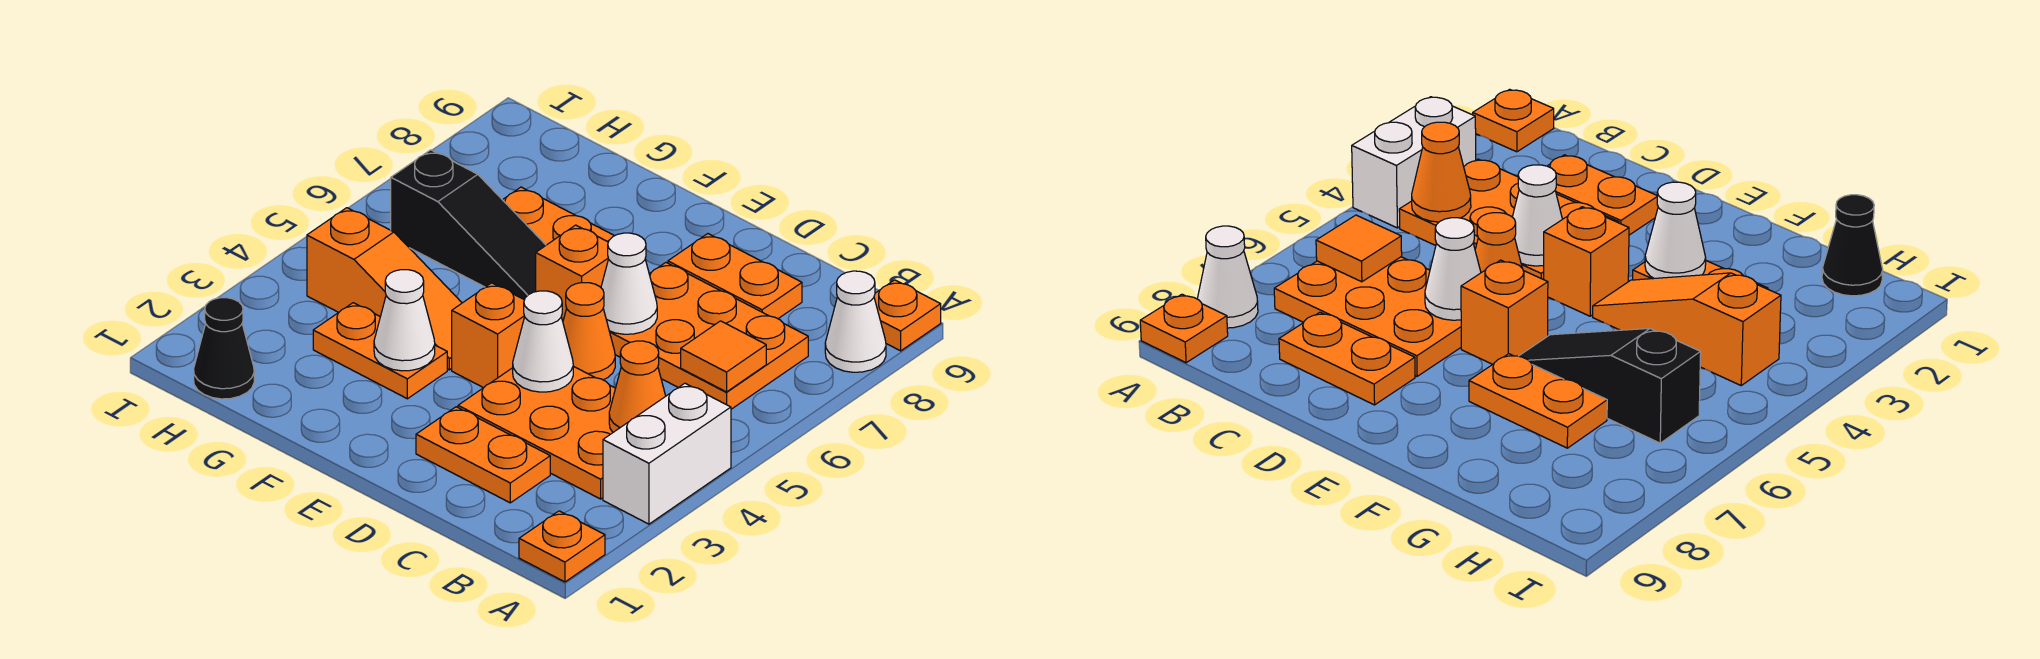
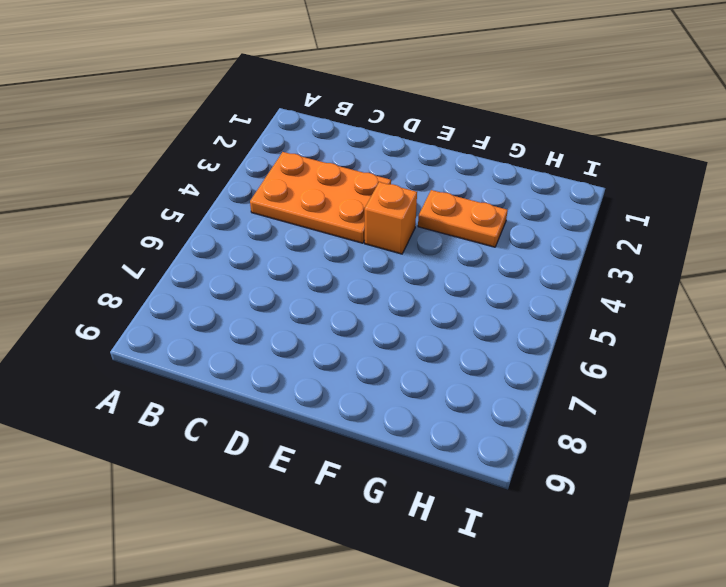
none -> orange plate A1 level 1
none -> white brick A3:A4 level 1
none -> white cone A8 level 1

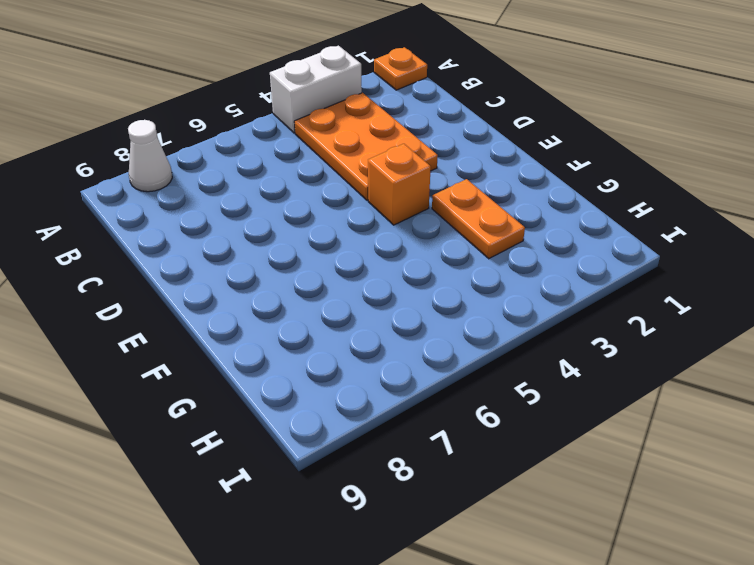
none -> orange plate A9 level 1
none -> orange plate B6:D7 level 1
none -> orange plate C2:D2 level 1

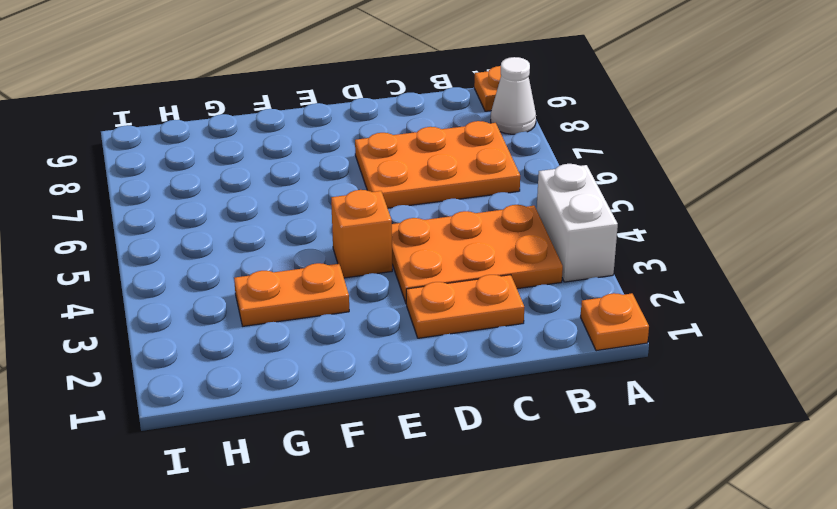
none -> orange plate C8:D8 level 1
none -> orange cone D5 level 1
none -> orange brick E6 level 1

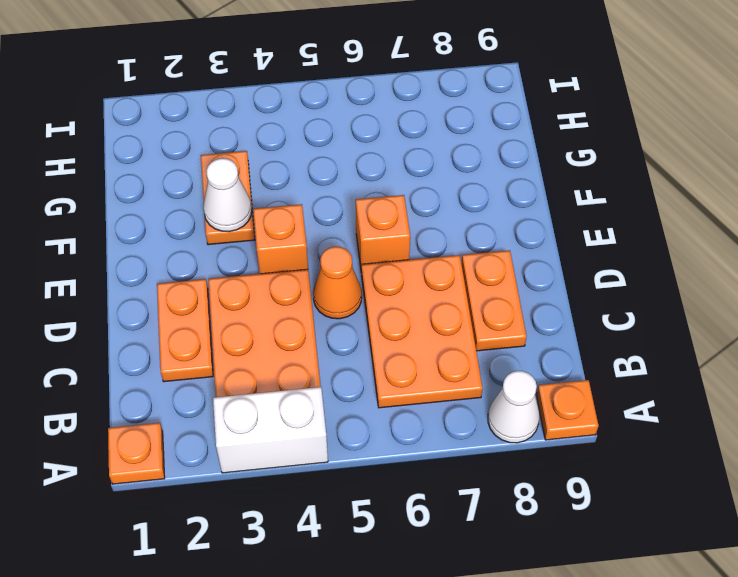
none -> orange slope F4:H4 level 1 top H
none -> black slope F6:H6 level 1 top H
none -> orange plate F7:G7 level 1

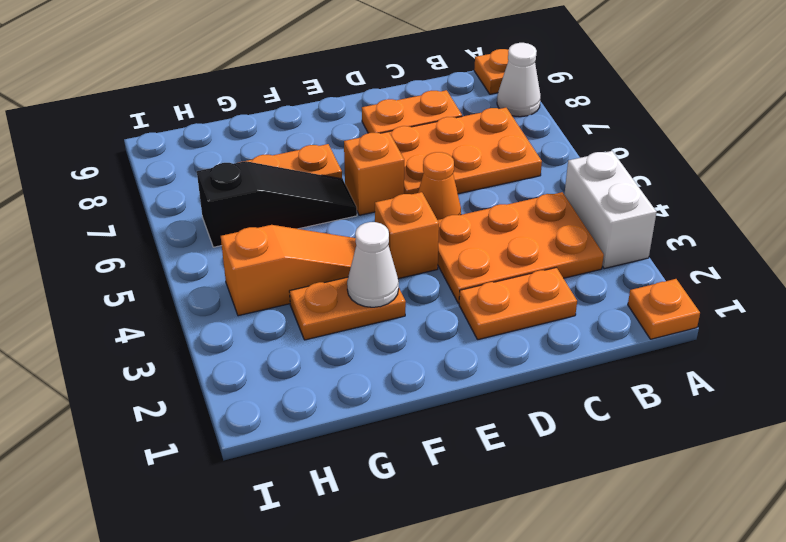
none -> black cone H1 level 1
none -> orange cone B4 level 2
none -> orange tile B6 level 2

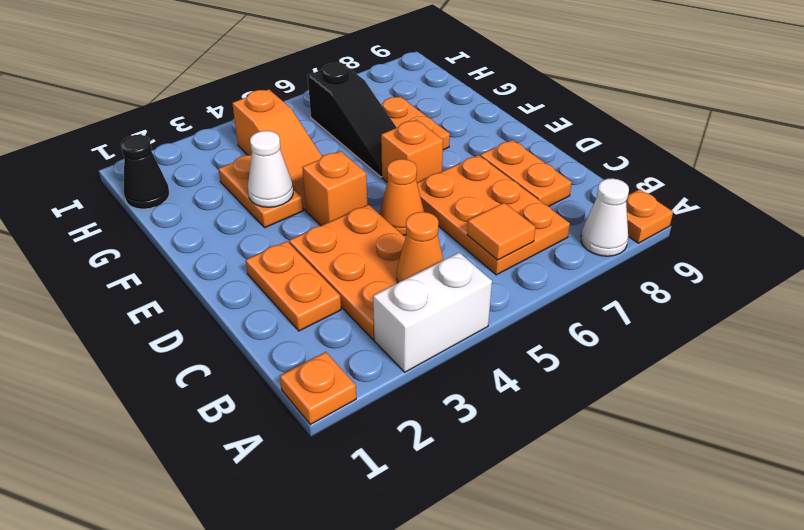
none -> white cone D4 level 2
none -> white cone D6 level 2

